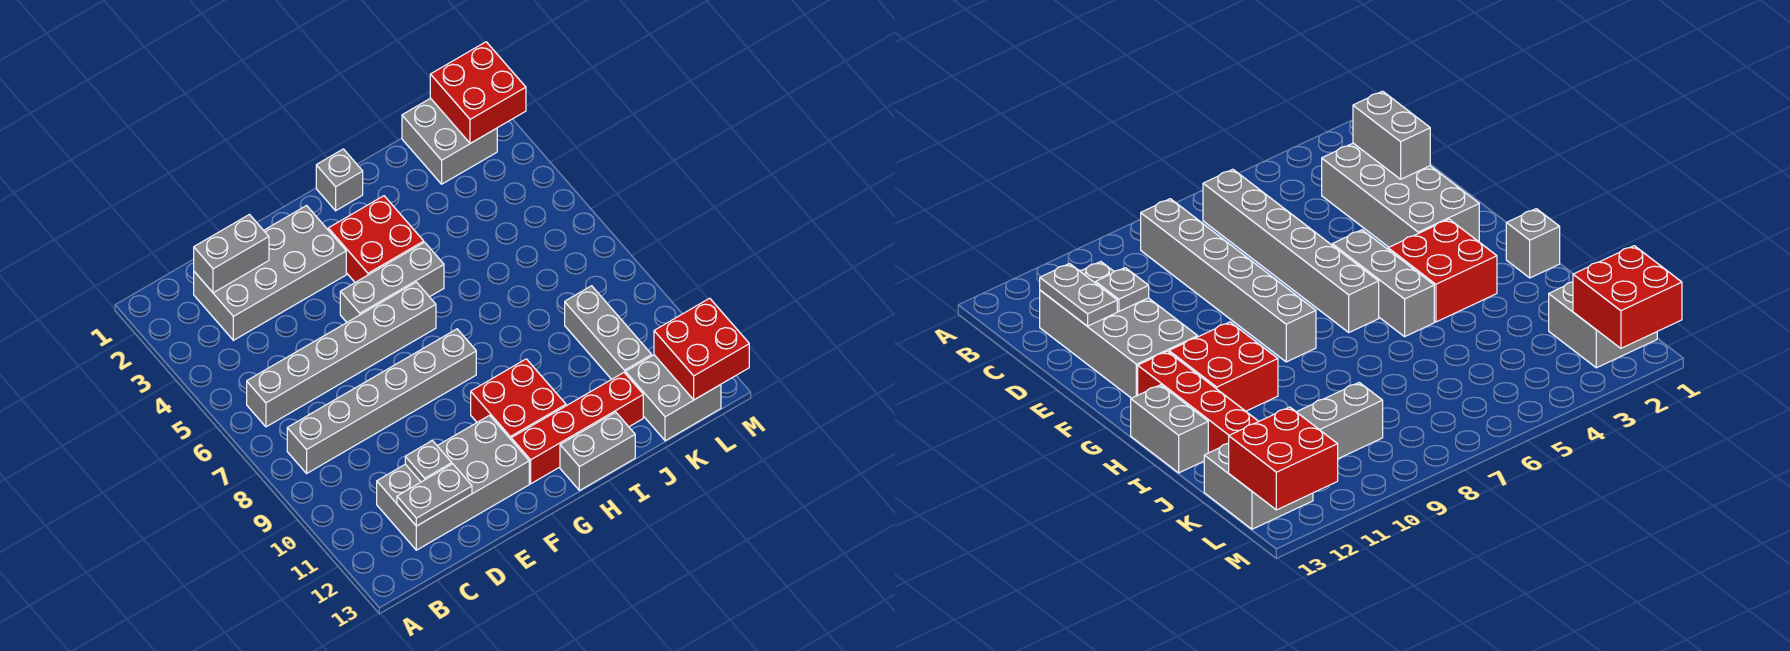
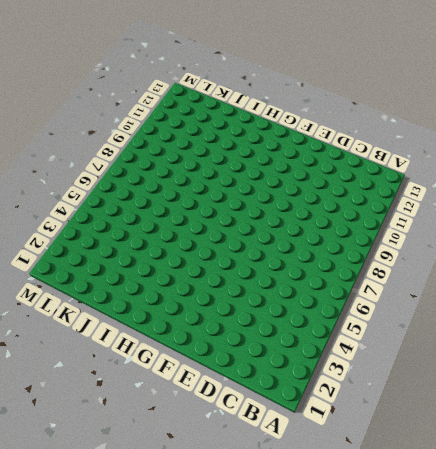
none -> grey brick B6:G6 level 1
none -> grey brick B8:G8 level 1
none -> grey brick C2:F3 level 1

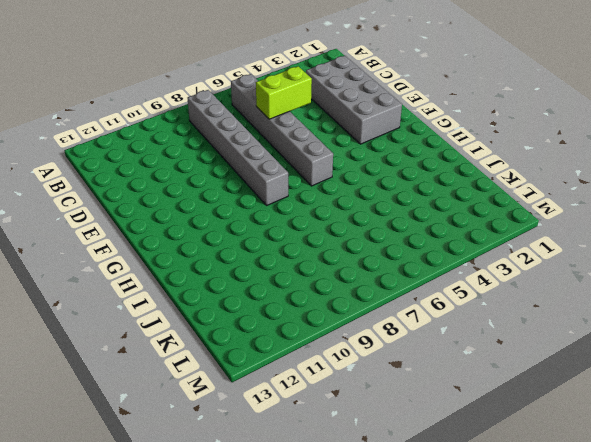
lime brick D5:D6 level 2 -> none
none -> grey brick C11:F12 level 1
none -> grey brick F5:H5 level 1
none -> red brick G3:H4 level 1

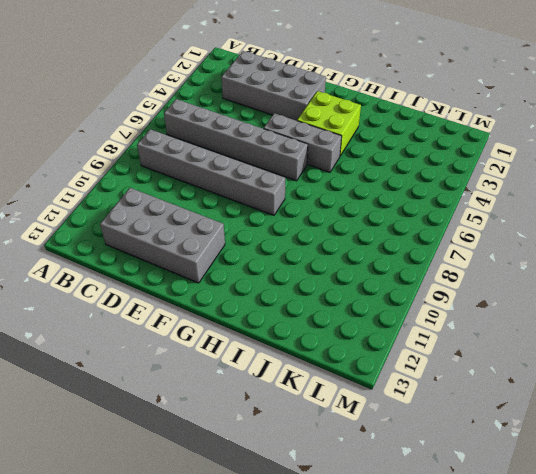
lime brick G3:H4 level 1 -> red brick G3:H4 level 1
none -> red brick G10:H11 level 1
none -> red brick G12:J12 level 1
none -> grey brick H1 level 1

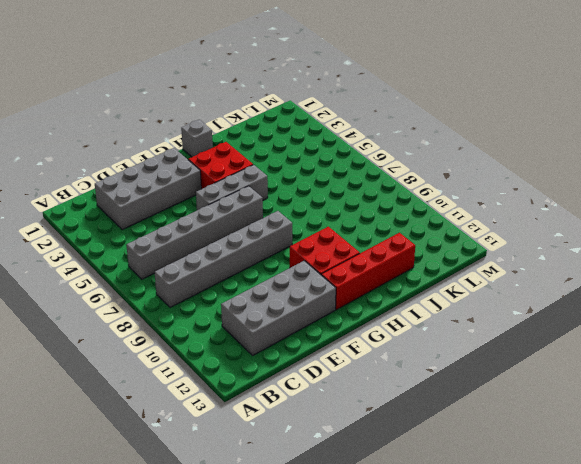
none -> grey brick H13:I13 level 1
none -> grey brick K1:L2 level 1
none -> grey brick K9:K11 level 1

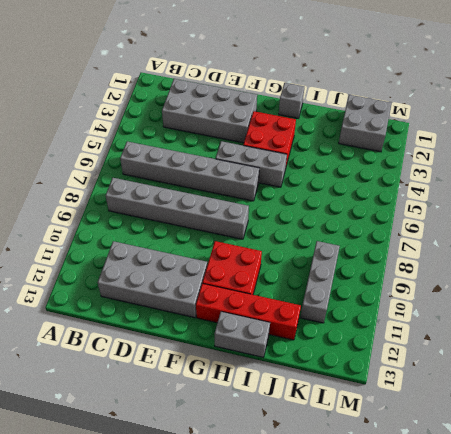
none -> grey brick K12:L13 level 1
none -> grey brick C2:D2 level 2
none -> grey plate C12:D12 level 2

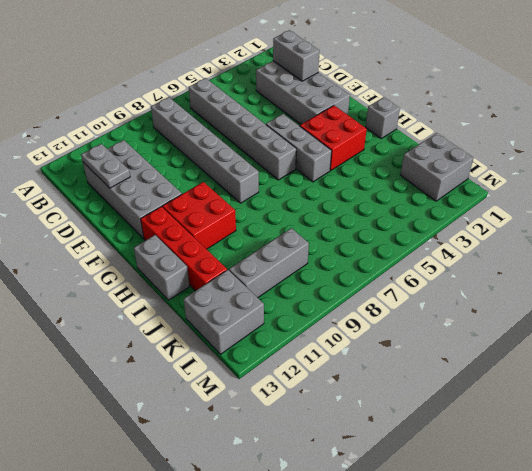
none -> grey plate D11 level 2
none -> red brick L1:M2 level 2
none -> red brick L12:M13 level 2

